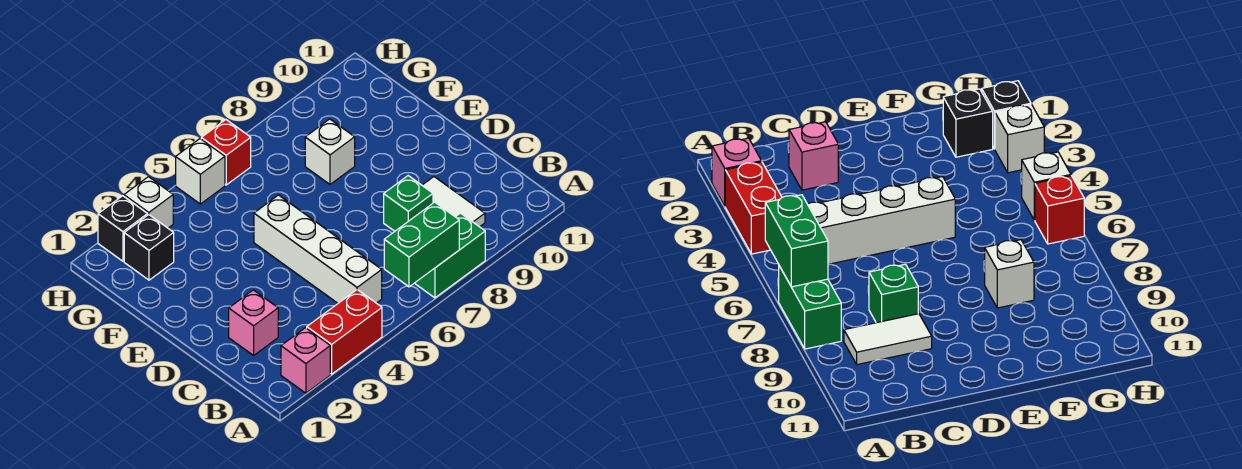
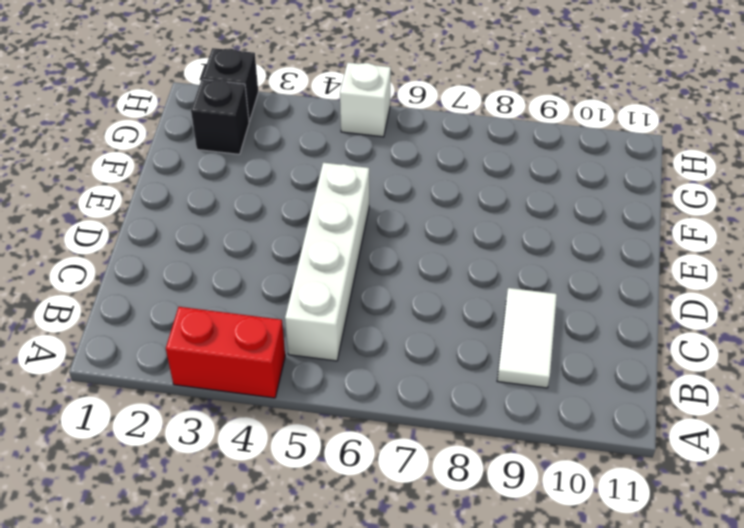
none -> pink brick A2 level 1
none -> green brick A7:A8 level 1
none -> pink brick C2 level 1

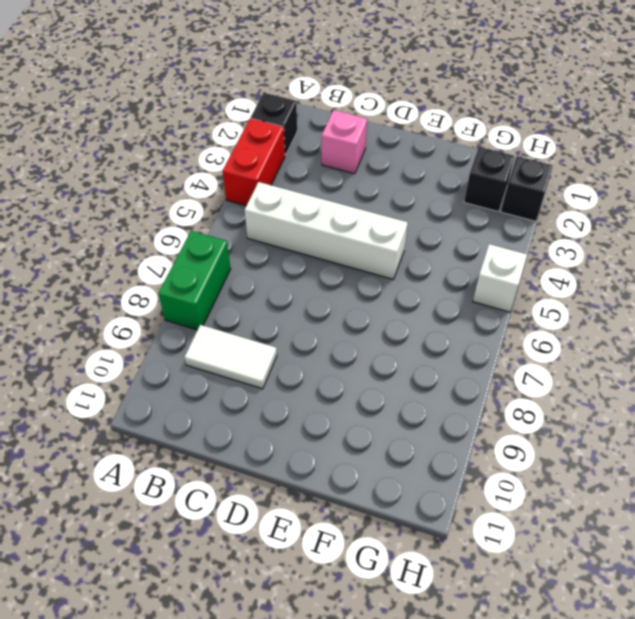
black brick A2 level 1 -> pink brick A2 level 1
none -> green brick C8 level 1
none -> white brick F8 level 1
none -> white brick H3 level 1

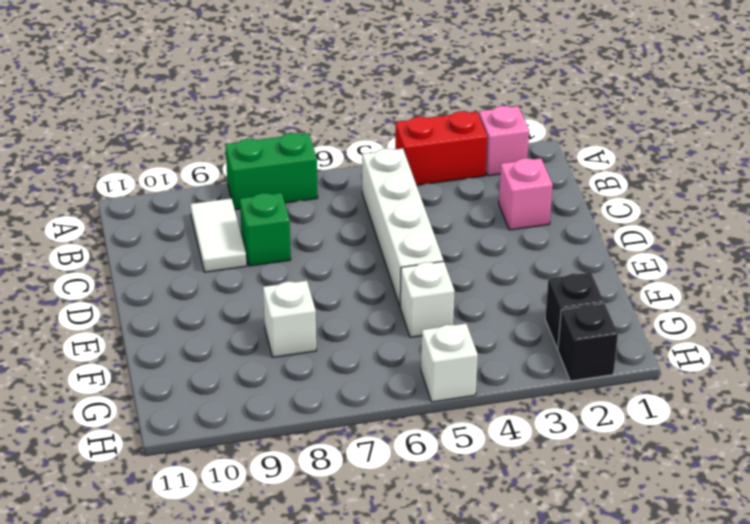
white brick F5 level 1 -> white brick H3 level 1
none -> red brick H6 level 1
none -> green brick A6:A7 level 2

